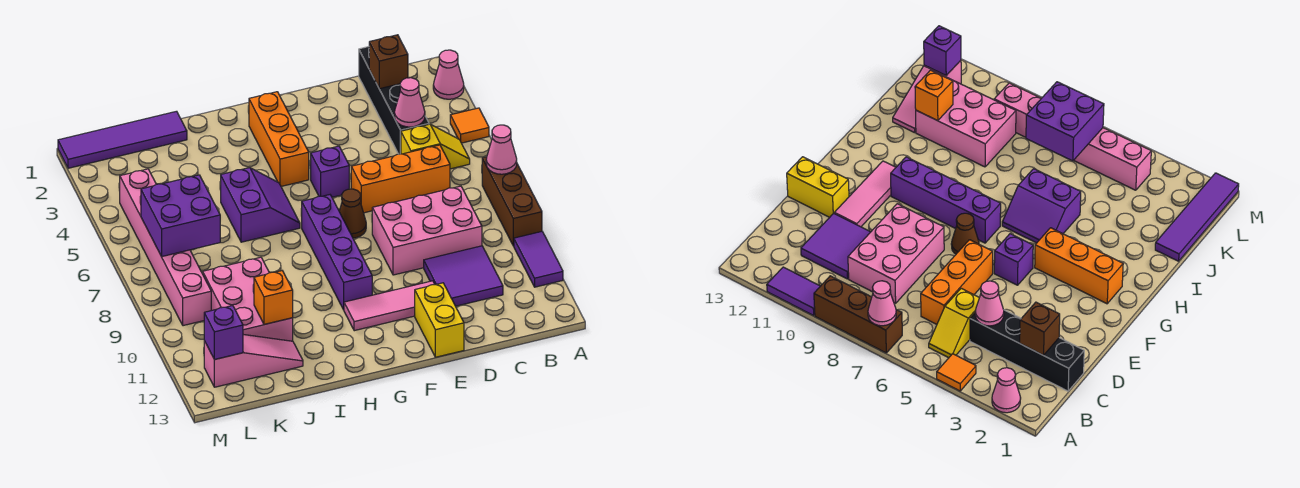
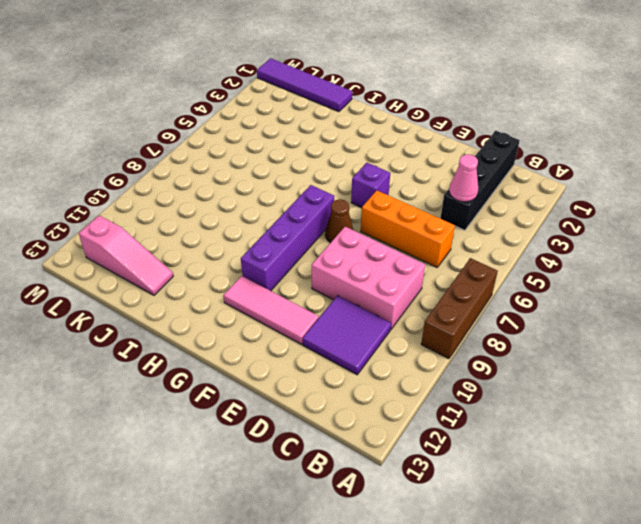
none -> pink cone A2 level 1
none -> orange tile A4 level 1
none -> purple tile A10:A11 level 1

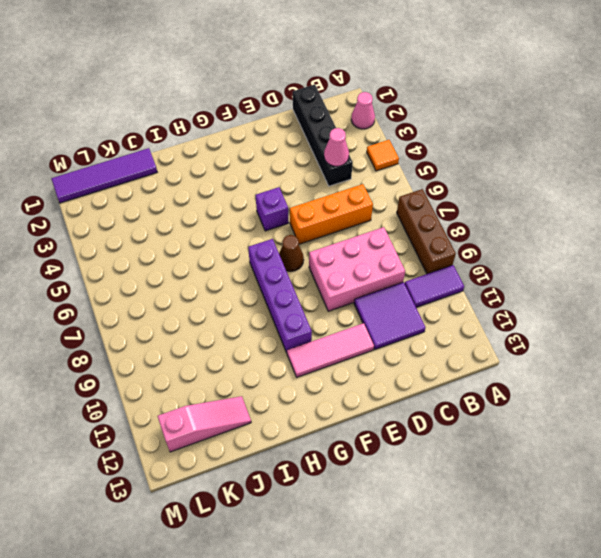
purple tile A10:B10 level 1 -> purple tile A10:A11 level 1
none -> yellow slope B5:C5 level 1 top C
none -> yellow brick E12:E13 level 1
none -> orange brick G2:G4 level 1

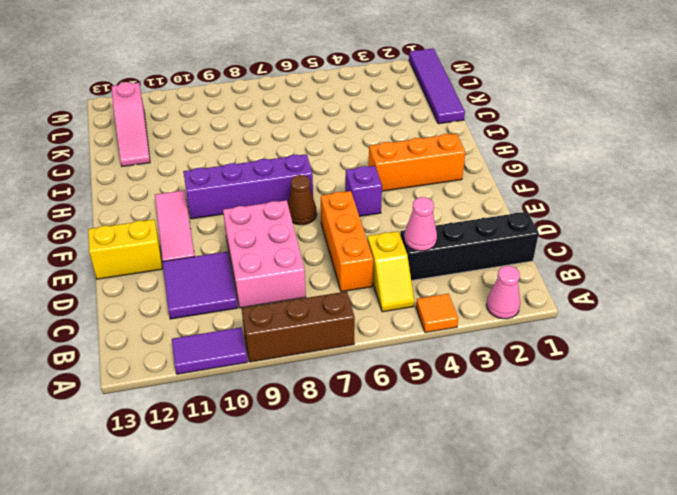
none -> purple slope H5:I6 level 1 top I
none -> pink brick J9:K11 level 1
none -> pink brick L4:L9 level 1

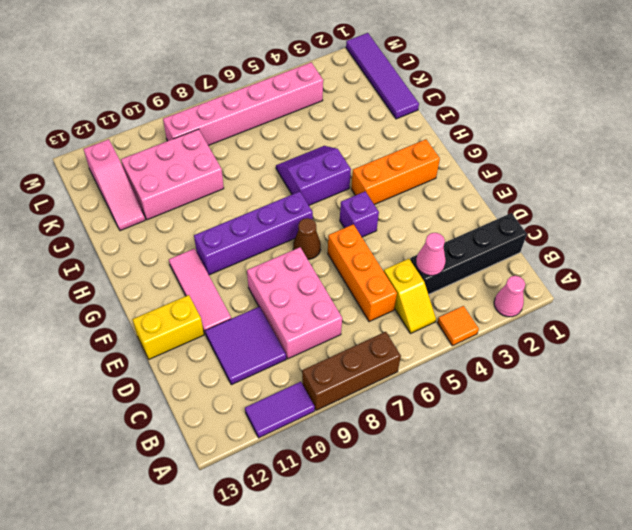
purple slope H5:I6 level 1 top H -> purple slope H5:I6 level 1 top I
none -> pink cone A7 level 2
none -> brown brick C2 level 2
none -> orange brick J11 level 2

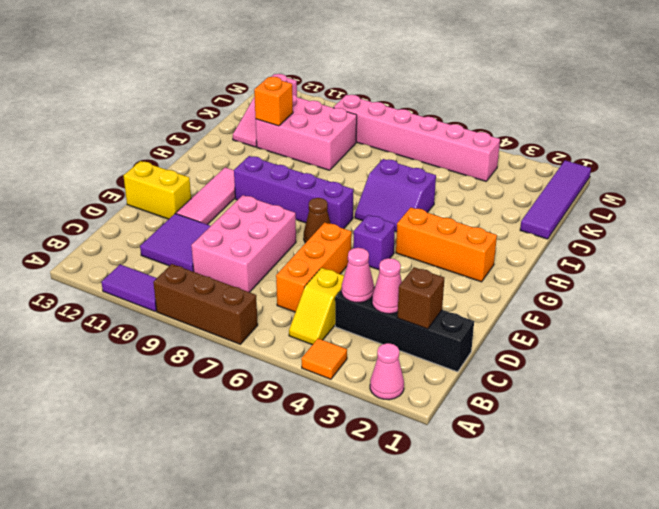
pink cone C3 level 2 -> pink cone A7 level 2
none -> purple brick K6:L7 level 2
none -> purple brick L12 level 2

